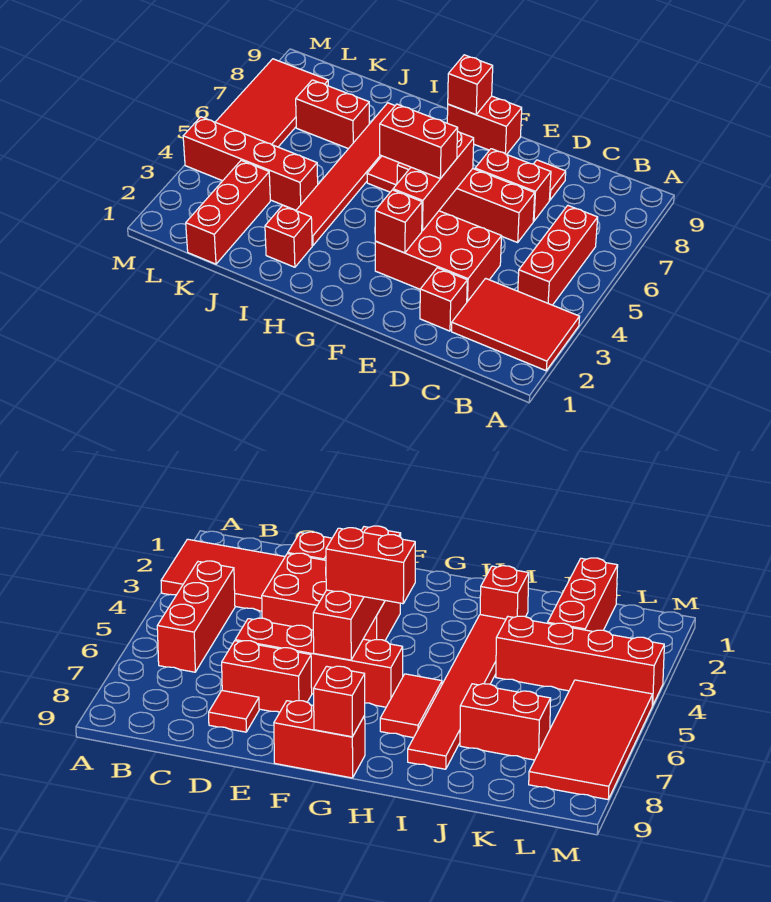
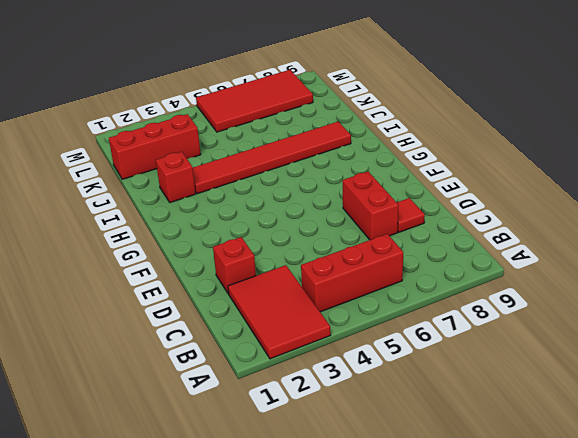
none -> red brick D3:F4 level 1
none -> red brick D6:G6 level 1
none -> red brick F9:G9 level 1

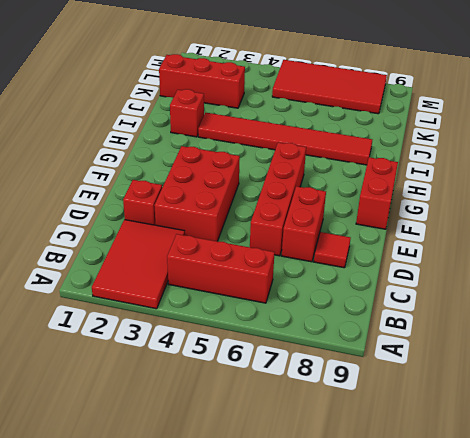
none -> red tile H6:H7 level 1
none -> red brick J4:M4 level 1
none -> red brick J7:K7 level 1

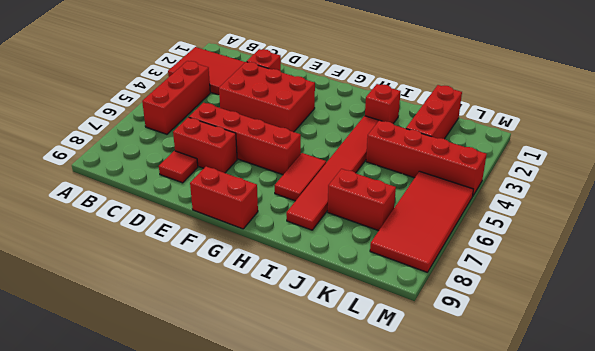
none -> red brick F3 level 2
none -> red brick F4:F6 level 2
none -> red brick G9 level 2

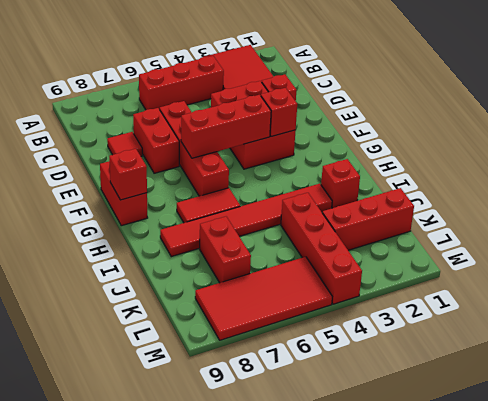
none -> red brick F5:G5 level 3

